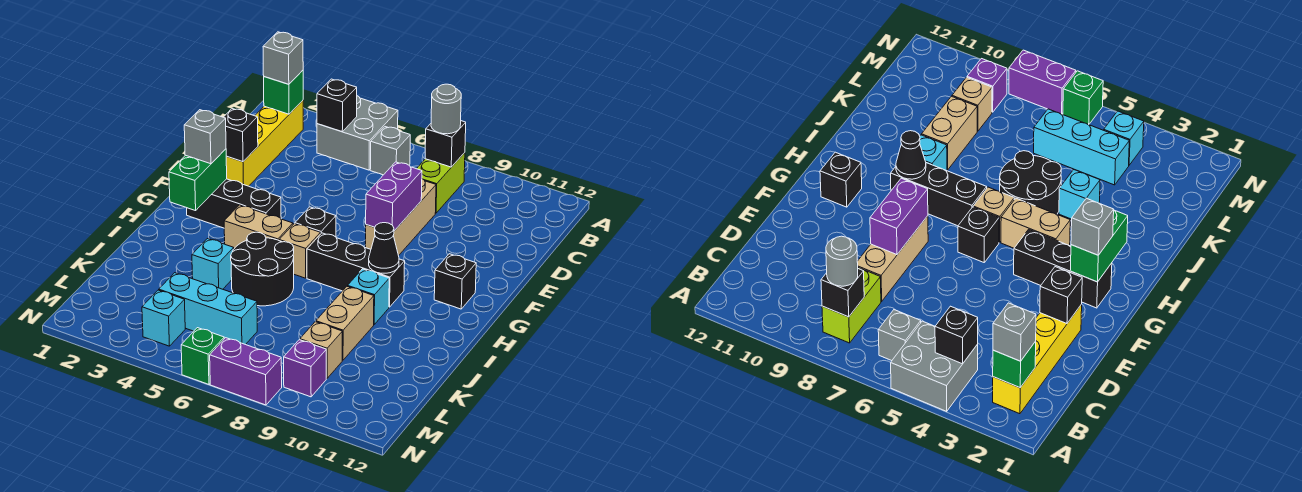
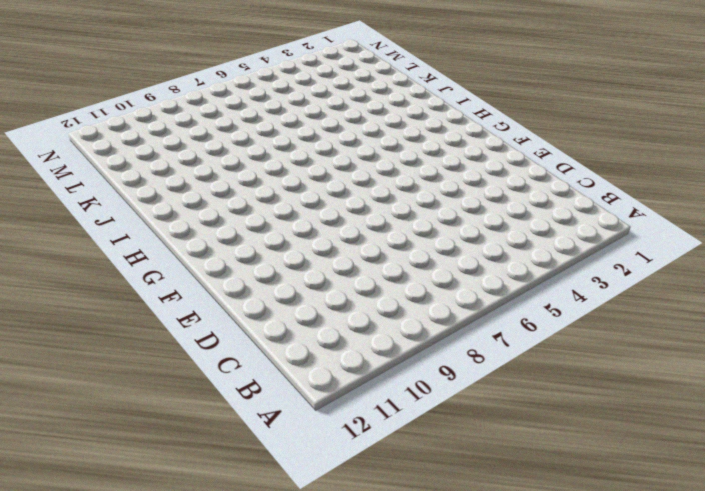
none -> grey brick A4:B5 level 1
none -> yellow brick B2:E2 level 1
none -> grey brick B6 level 1
none -> lime brick B8:C8 level 1

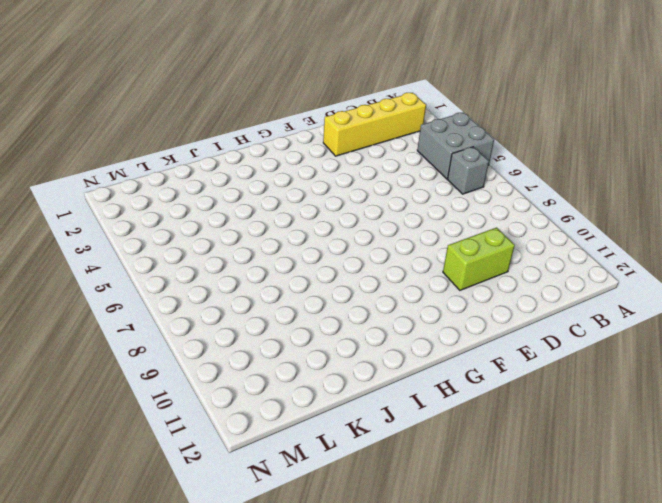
lime brick D10:E10 level 1 -> lime brick B8:C8 level 1
none -> tan brick D8:F8 level 1
none -> black brick G2:G4 level 1
none -> black brick G6 level 1
none -> black brick G11 level 1

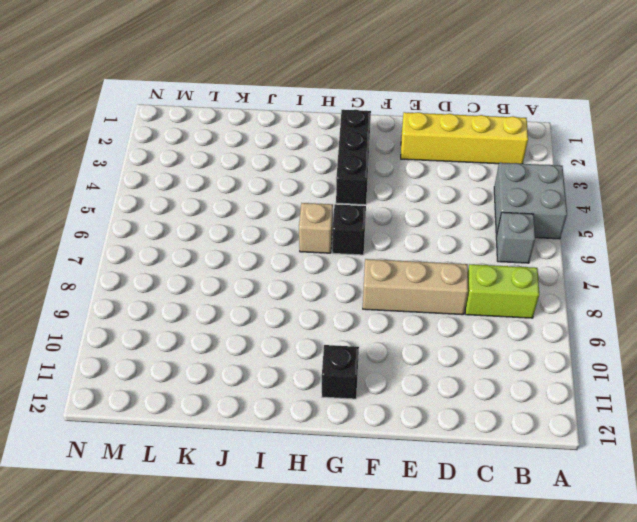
none -> tan brick H4:H5 level 1
none -> black brick H7:H9 level 1
none -> black round brick I5:J6 level 1
none -> cyan brick I9 level 1

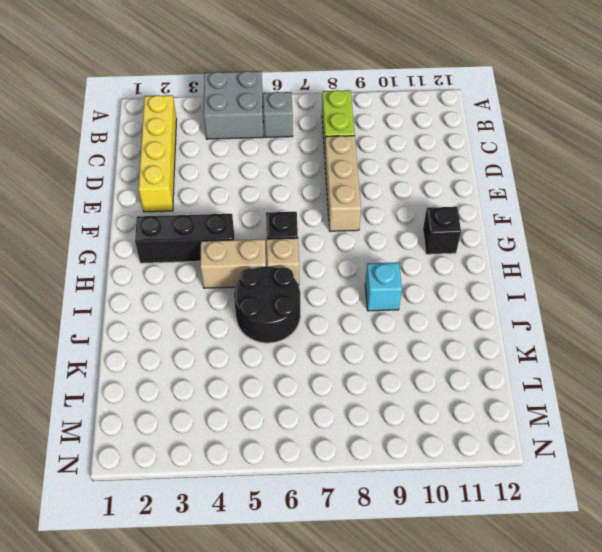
none -> black brick H7:H9 level 1
none -> cyan brick J4 level 1
none -> tan brick J9:K9 level 1
none -> cyan brick L4:L6 level 1

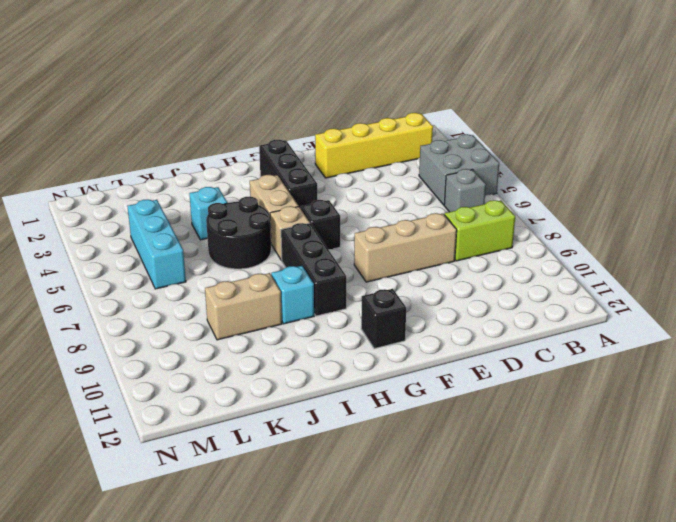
none -> tan brick L9 level 1
none -> cyan brick M4 level 1
none -> purple brick M9 level 1
none -> green brick N6 level 1

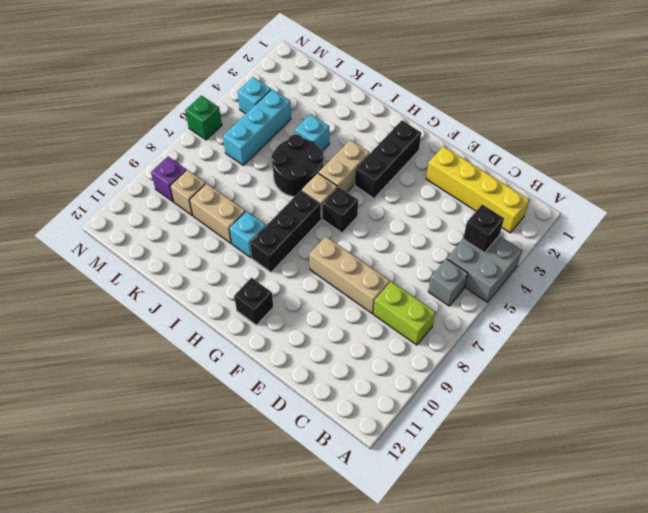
none -> purple brick N7:N8 level 1
none -> green brick B2 level 2
none -> black brick B8 level 2
none -> black brick E2 level 2

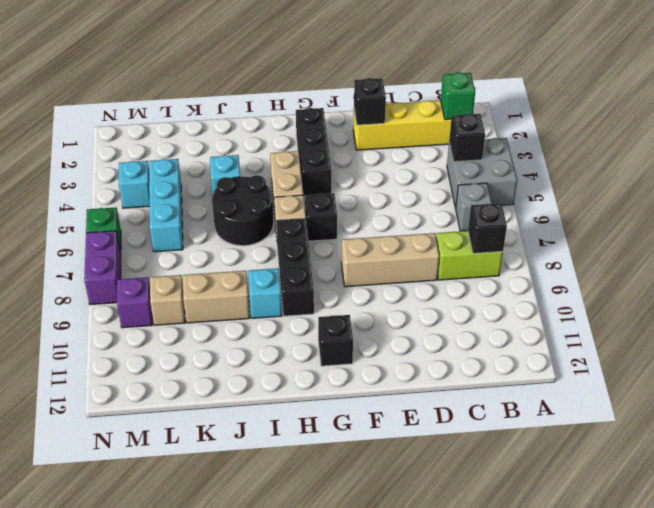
none -> purple brick E8:F8 level 2
none -> green brick G2:H2 level 2
none -> black cone H9 level 2
none -> grey brick B2 level 3

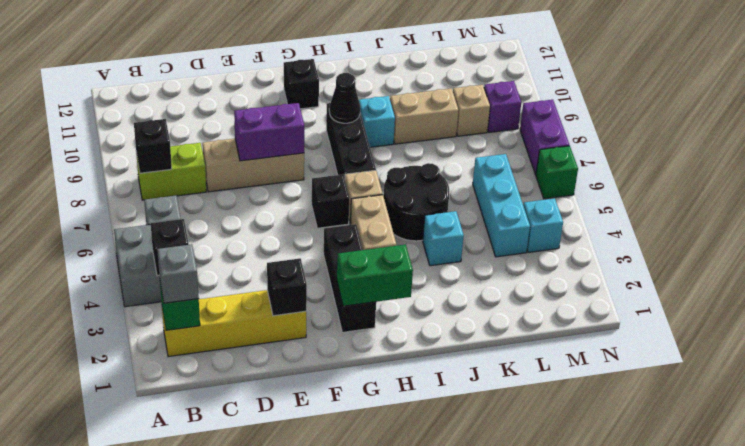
none -> grey round brick B8 level 3
none -> grey brick G2 level 3

